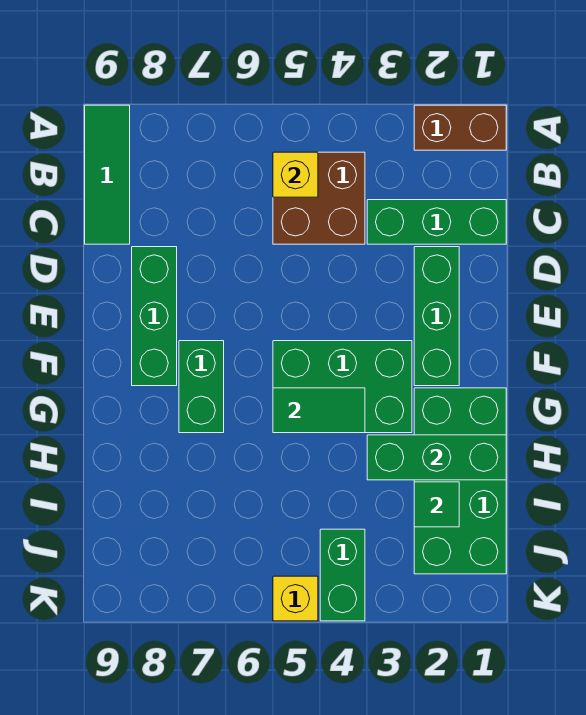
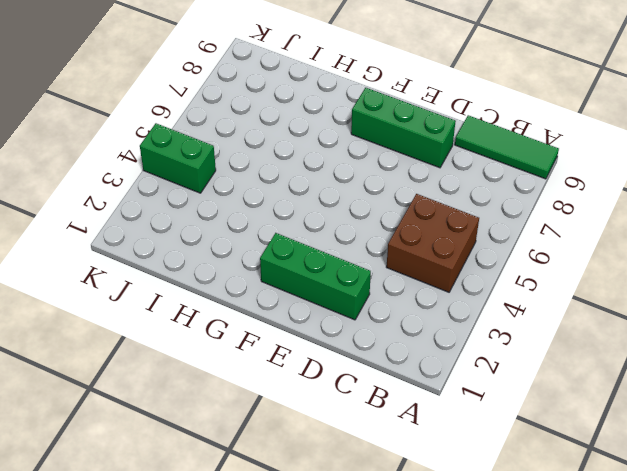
none -> brown brick A1:A2 level 1
none -> green brick C1:C3 level 1
none -> green brick F3:G5 level 1

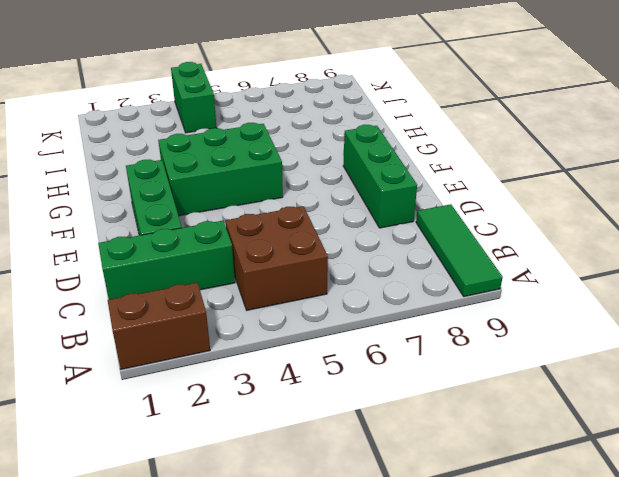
none -> green brick F7:G7 level 1
none -> green brick G1:J2 level 1
none -> yellow brick K5 level 1

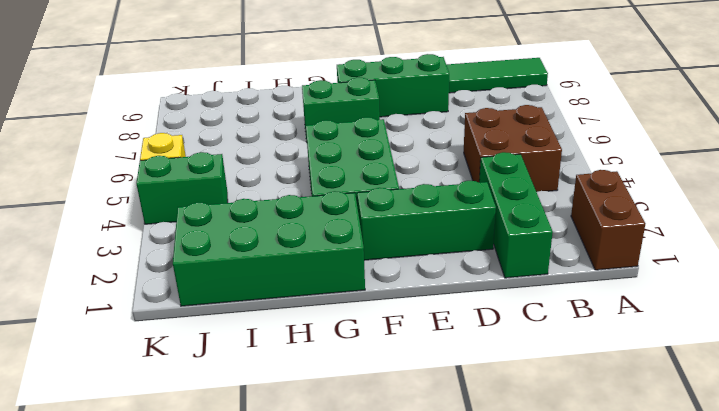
none -> yellow brick B5 level 2
none -> green tile G4:G5 level 2
none -> green brick H1:H3 level 2

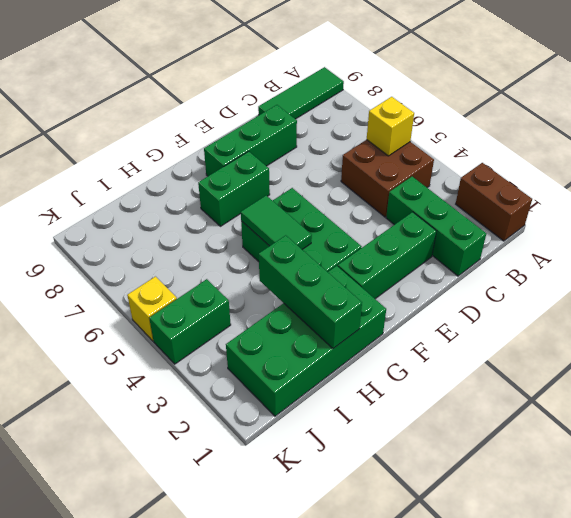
none -> green tile I2 level 2

